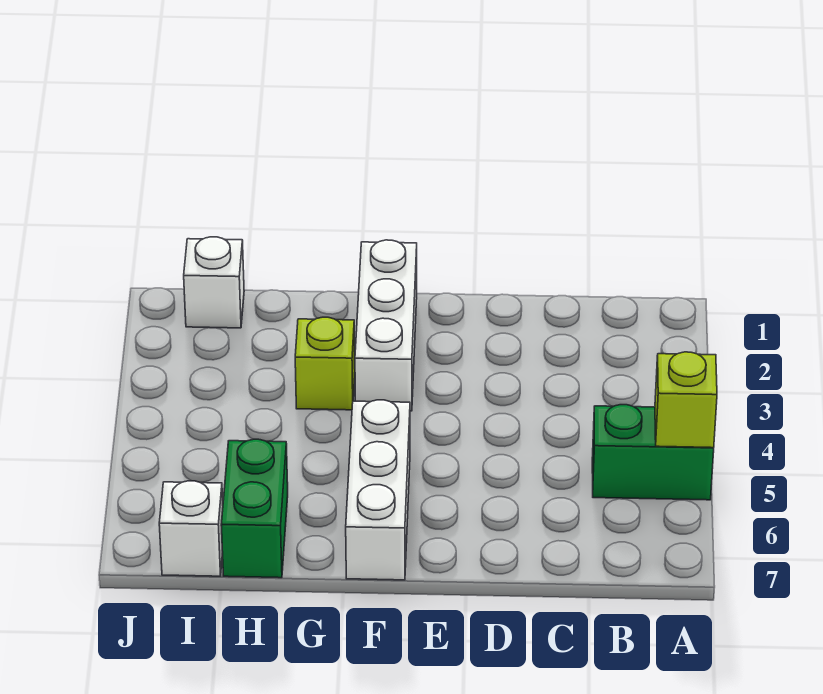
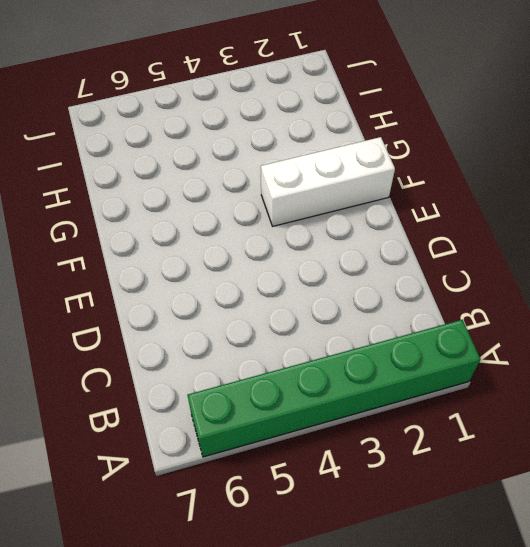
green brick A1:A6 level 1 -> green brick A5:B5 level 1
none -> white brick F5:F7 level 1
none -> lime brick G3 level 1

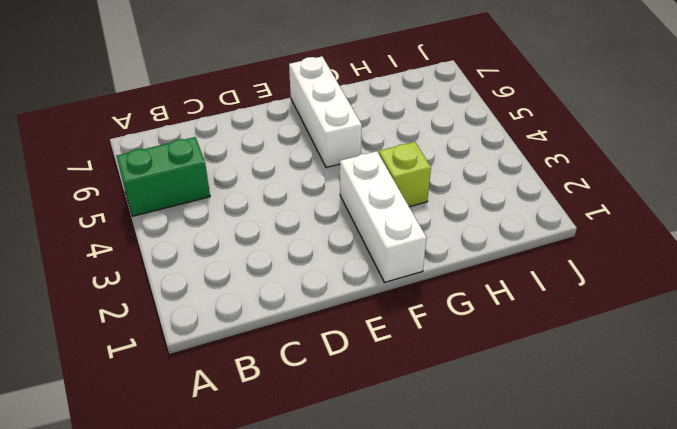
none -> green brick H6:H7 level 1
none -> white brick I1 level 1

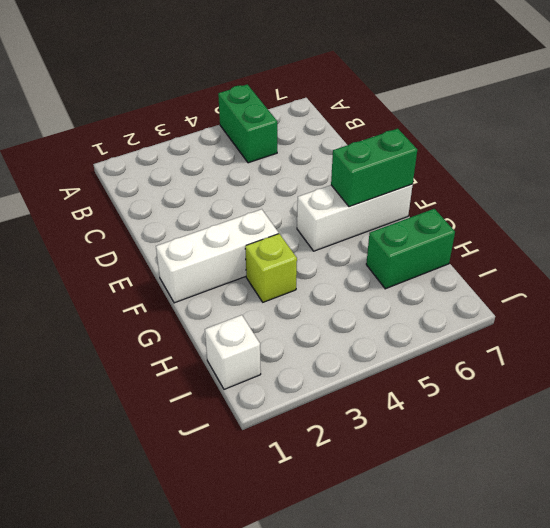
green brick F6:F7 level 2 -> none
none -> white brick I7 level 1
none -> lime brick A5 level 2

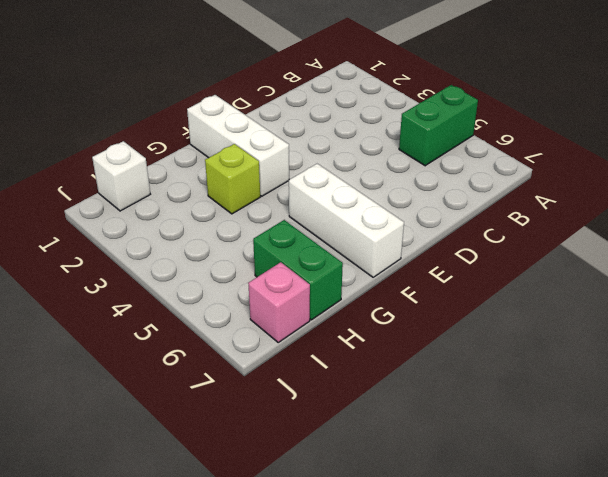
pink brick I7 level 1 -> white brick I7 level 1
none -> lime brick A5 level 2

